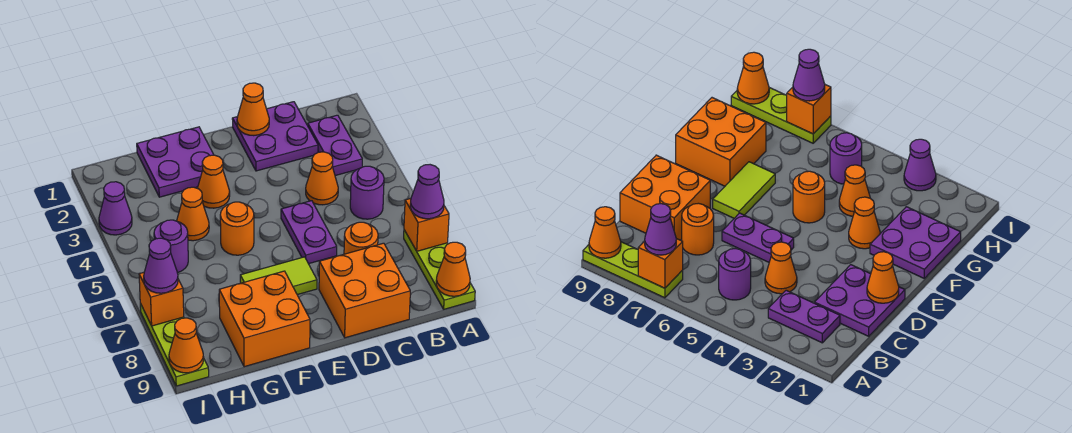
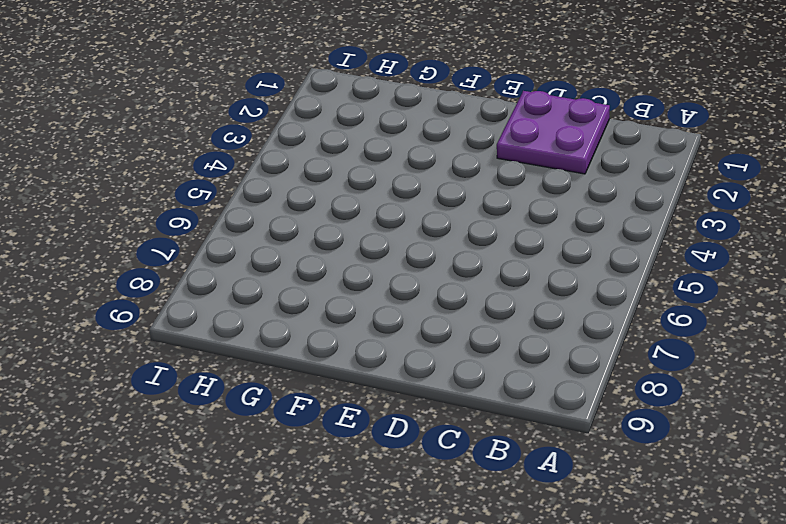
none -> lime plate A7:A9 level 1
none -> purple plate B2:B3 level 1
none -> purple round brick B5 level 1

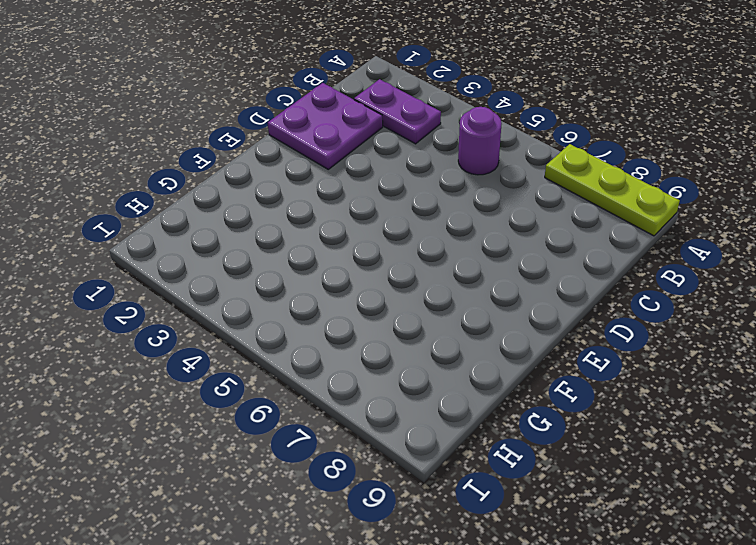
none -> orange cone C4 level 1
none -> orange round brick C7 level 1
none -> orange brick C8:D9 level 1

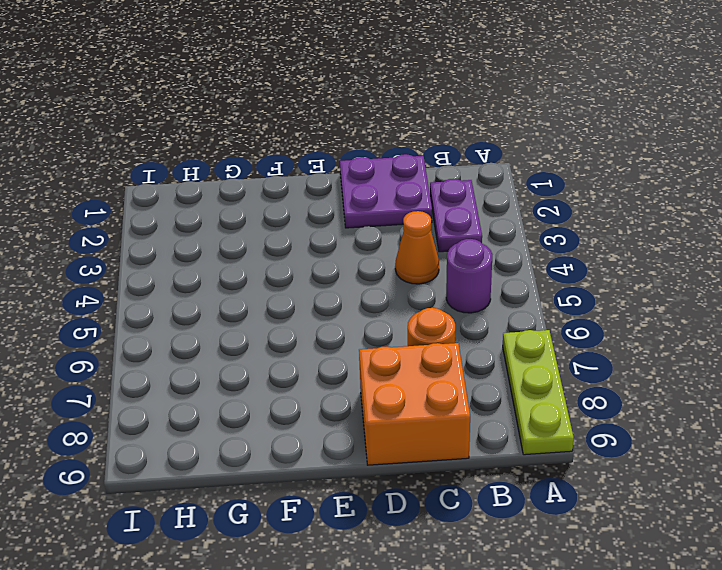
none -> purple plate D5:D6 level 1
none -> lime tile E7:F7 level 1
none -> purple plate F1:G2 level 1

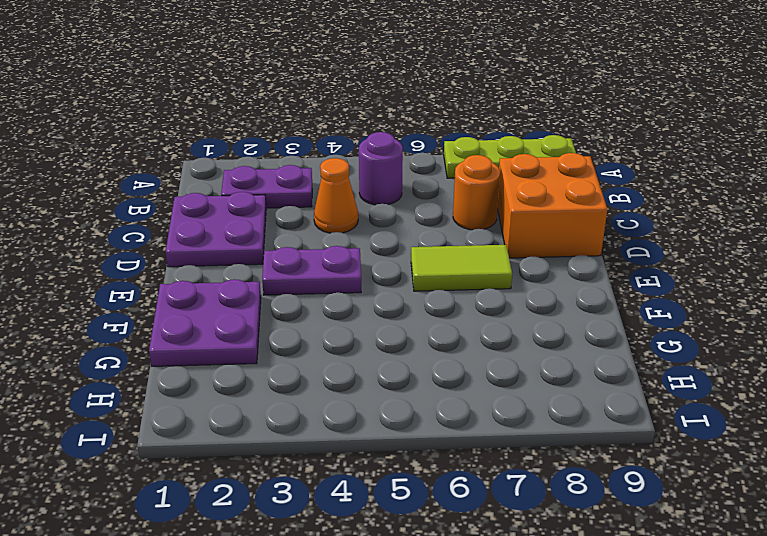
purple plate E3:E4 level 1 -> purple plate D5:D6 level 1
lime tile E6:E7 level 1 -> lime tile E7:F7 level 1
none -> orange cone F3 level 1
none -> orange round brick F5 level 1
none -> orange brick F8:G9 level 1

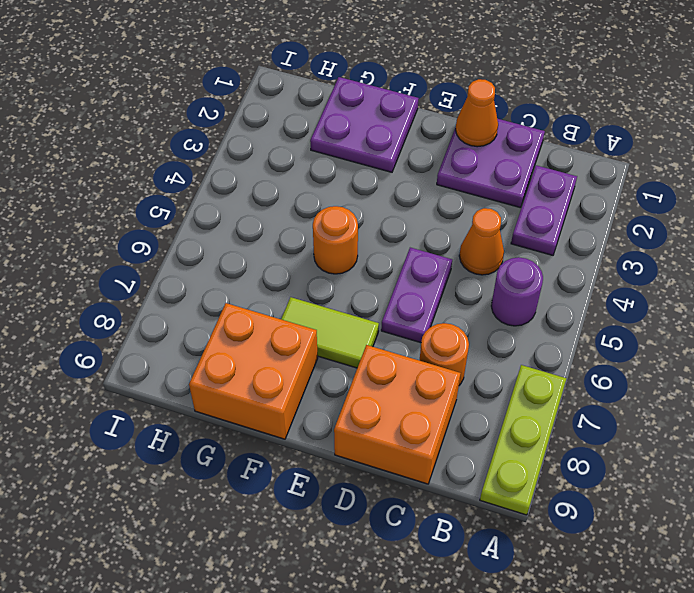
none -> orange cone F3 level 1
none -> orange cone G4 level 1
none -> purple round brick H5 level 1

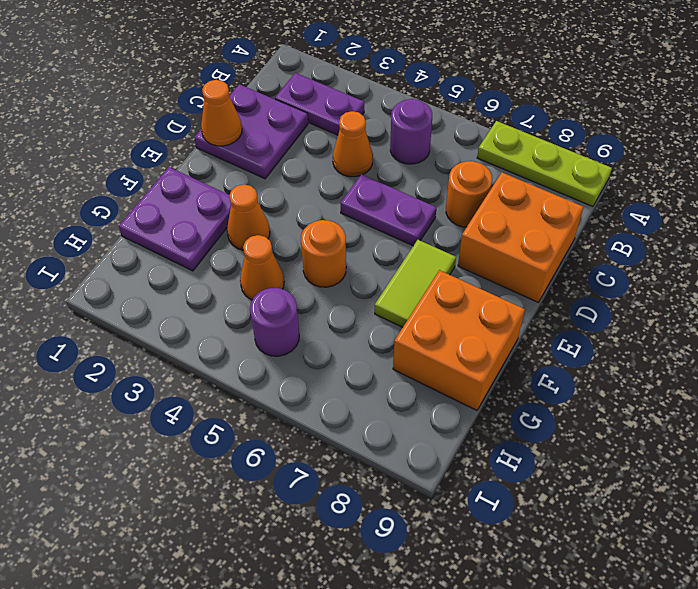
none -> purple cone I3 level 1
none -> lime plate I7:I9 level 1
none -> orange brick A7 level 2

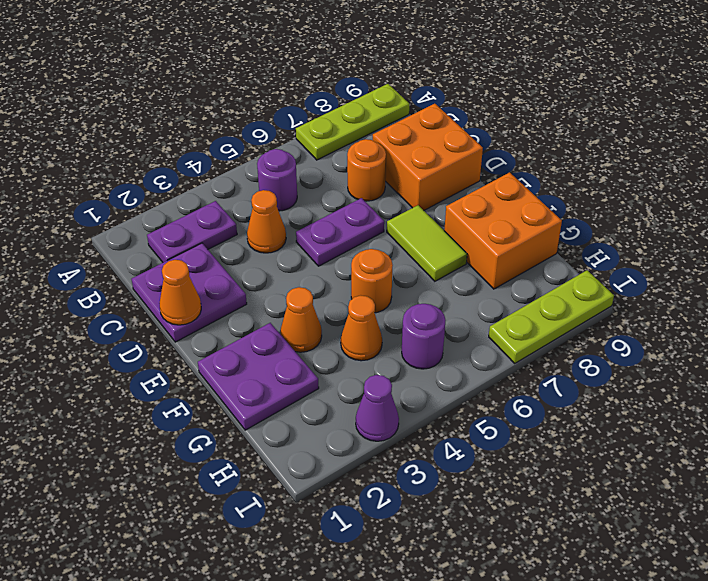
none -> orange brick A7 level 2
none -> orange cone A9 level 2
none -> orange brick I7 level 2

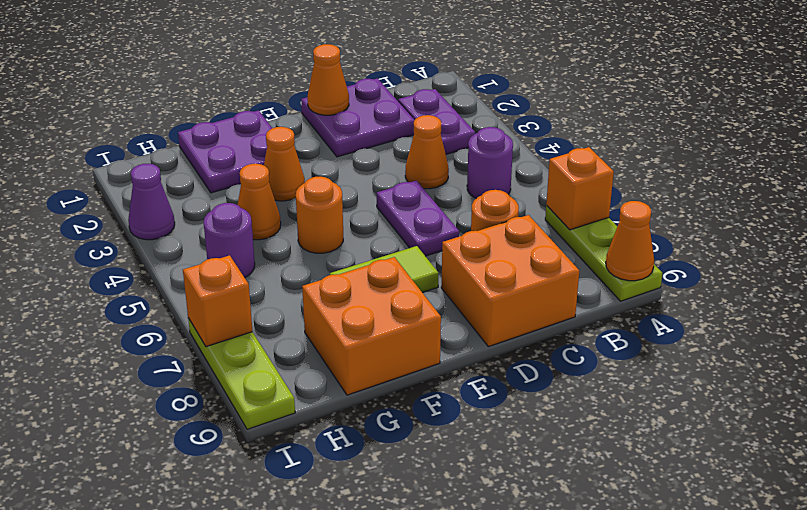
none -> orange cone I9 level 2
none -> purple cone A7 level 3
none -> purple cone I7 level 3

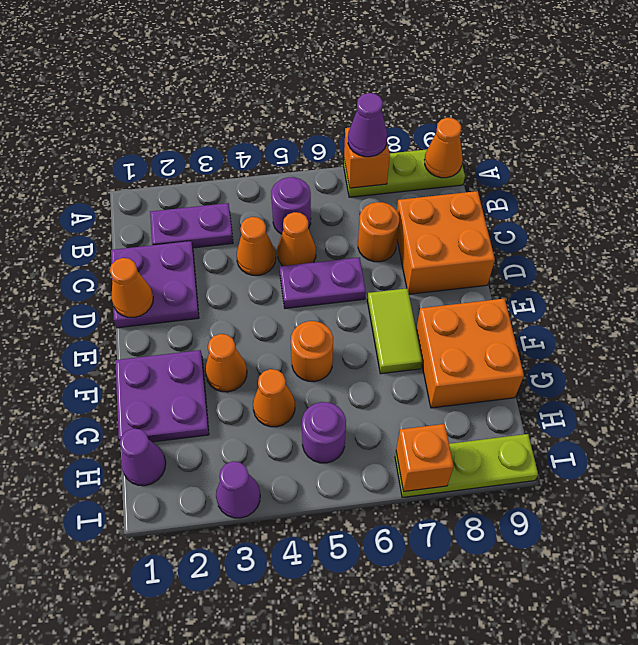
orange cone C5 level 1 -> orange cone I9 level 2
purple cone H1 level 1 -> purple cone I7 level 3

